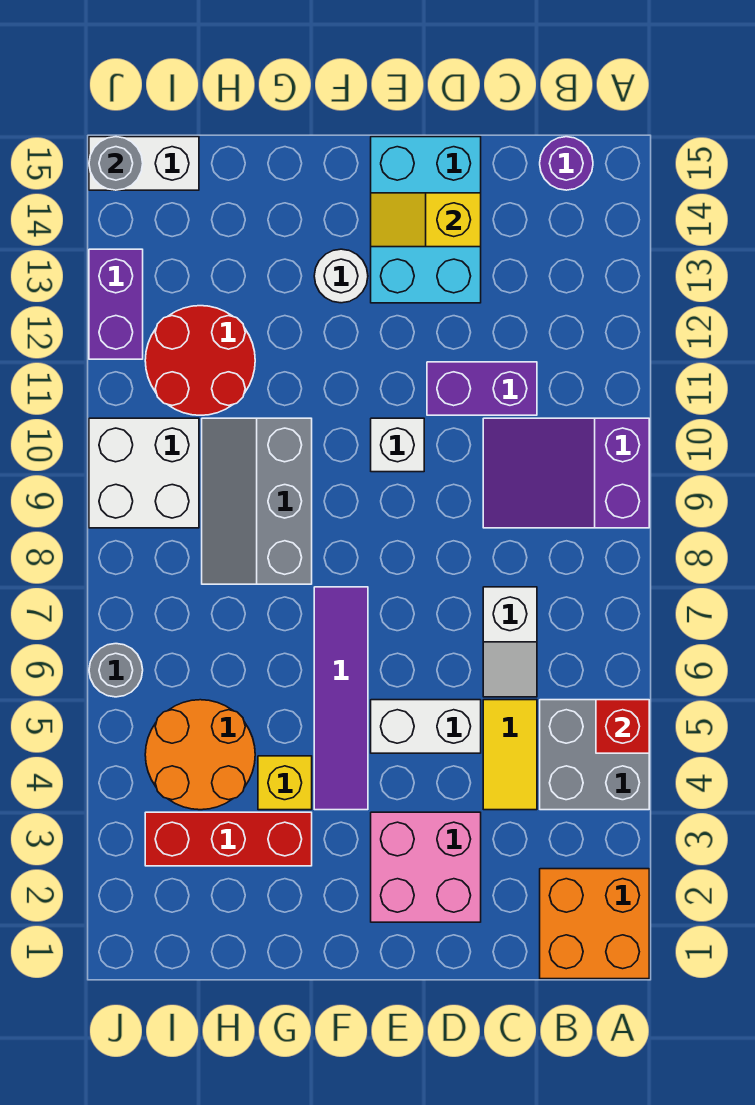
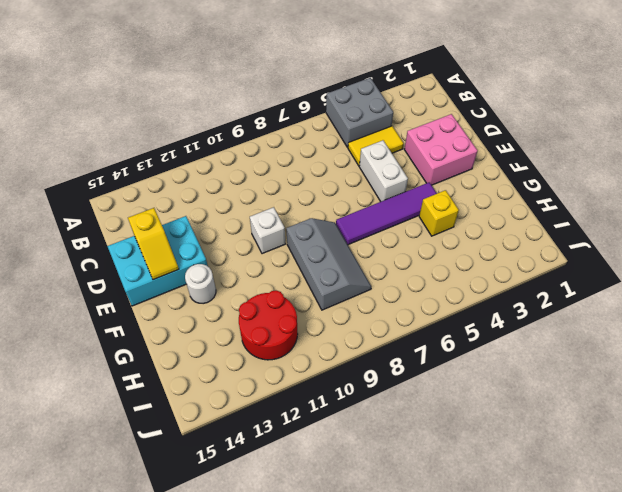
grey slope F8:H9 level 1 top 9 -> grey slope G8:H10 level 1 top G
none -> orange brick A1:B2 level 1
none -> purple slope A9:C10 level 1 top A
none -> purple round brick B15 level 1

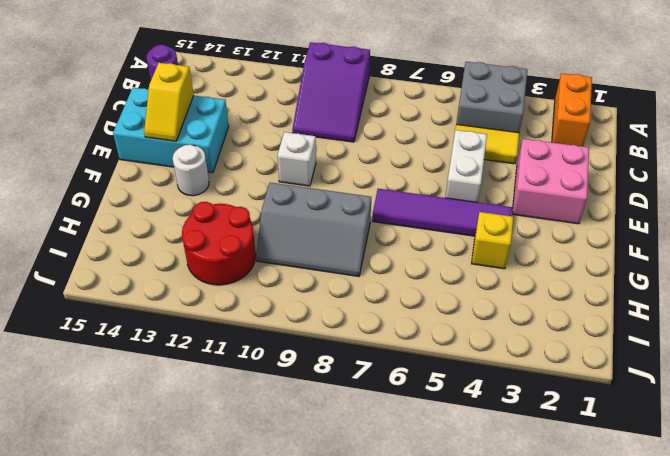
orange brick A2:B2 level 1 -> orange brick A1:B2 level 1
none -> white slope C6:C7 level 1 top 7
none -> purple brick C11:D11 level 1
none -> red brick G3:I3 level 1

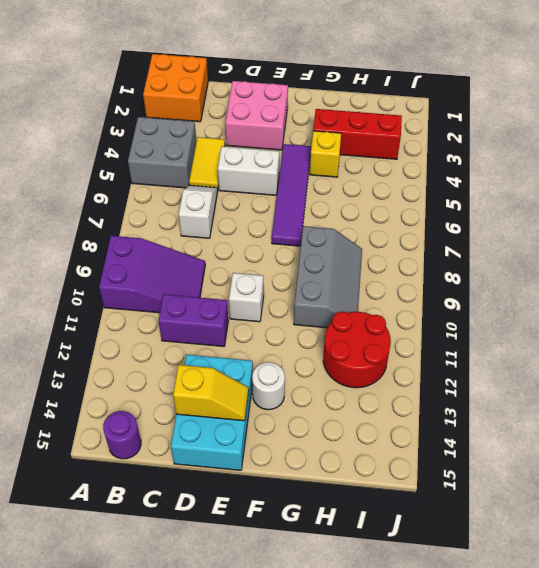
none -> orange round brick H4:I5 level 1
none -> white brick I9:J10 level 1
none -> white brick I15:J15 level 1

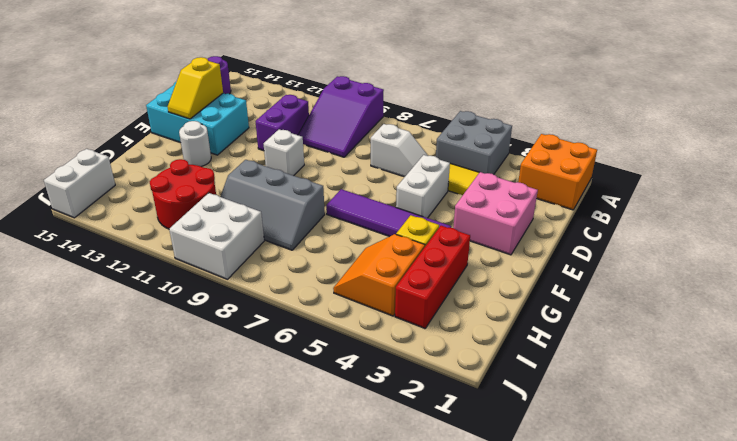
orange slope H4:I5 level 1 top 4 -> orange round brick H4:I5 level 1
none -> grey round brick J6 level 1
none -> purple brick J12:J13 level 1
none -> red brick A5 level 2

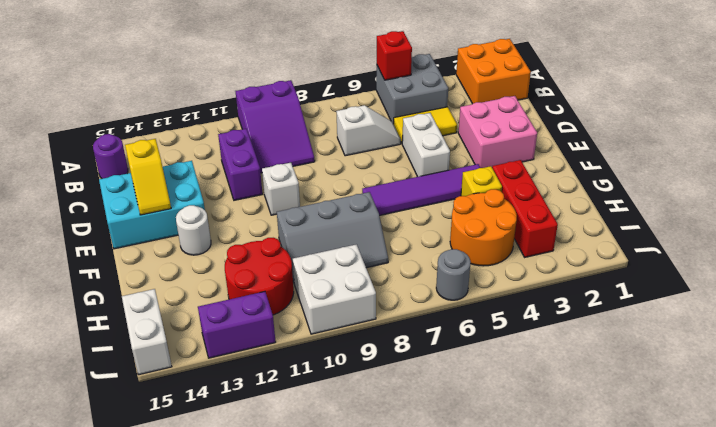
none -> grey round brick J15 level 2

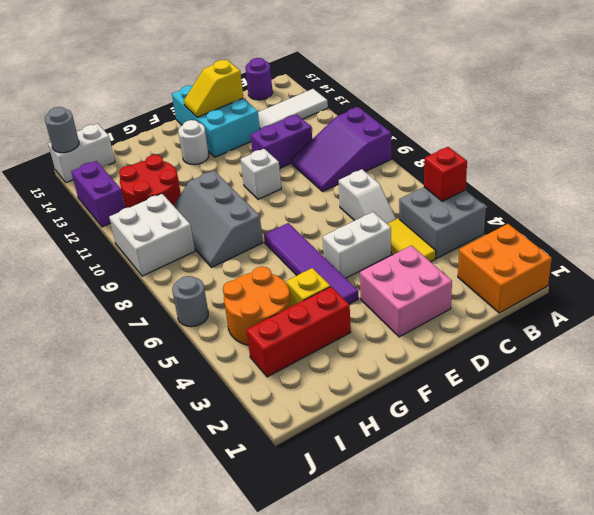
white tile A13:C13 level 1 -> none

